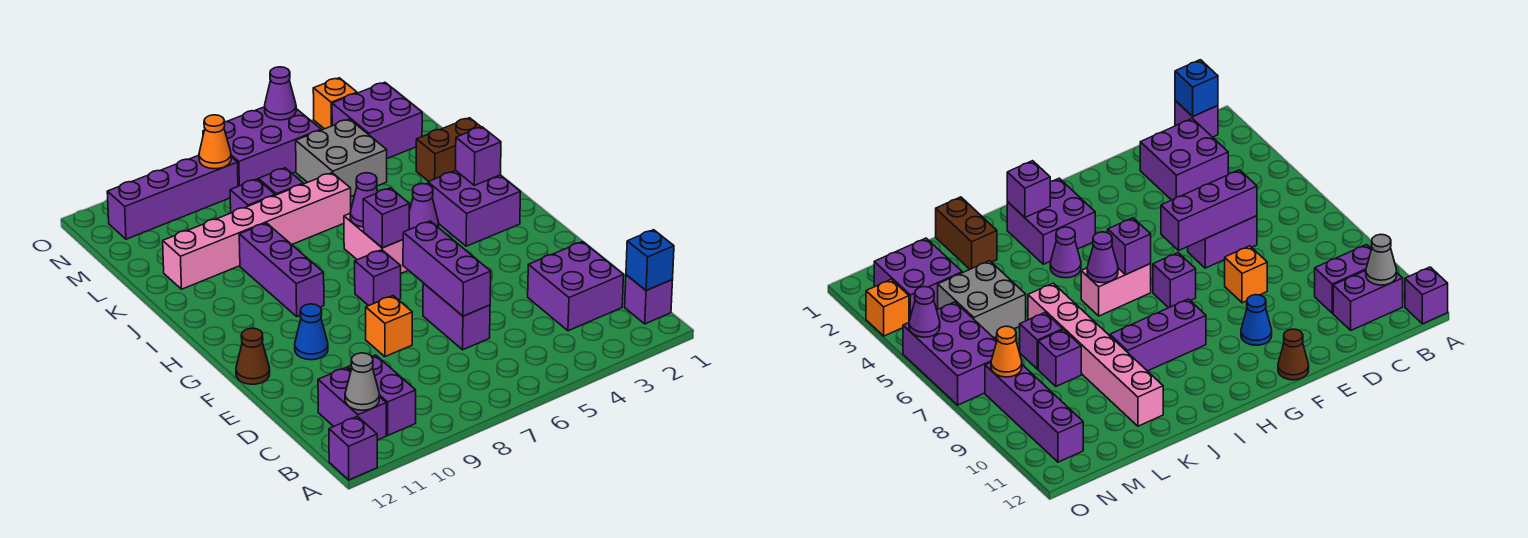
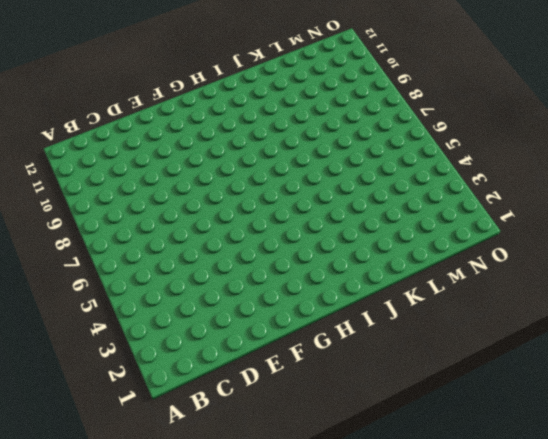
none -> purple brick A12 level 1
none -> purple brick B1 level 1
none -> purple brick B10:C10 level 1
none -> purple brick B11:C11 level 1

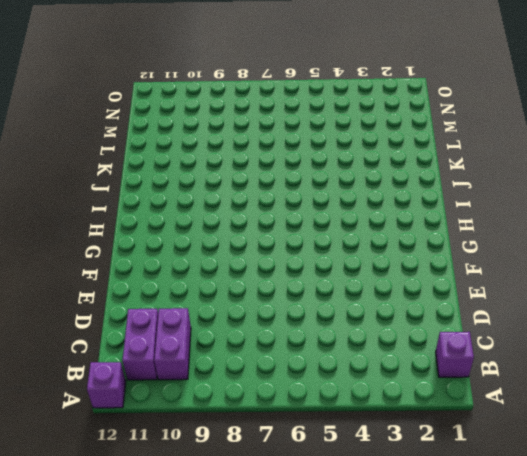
none -> purple brick C2:D3 level 1
none -> purple brick D6:E6 level 1
none -> orange brick E8 level 1
none -> blue cone F10 level 1

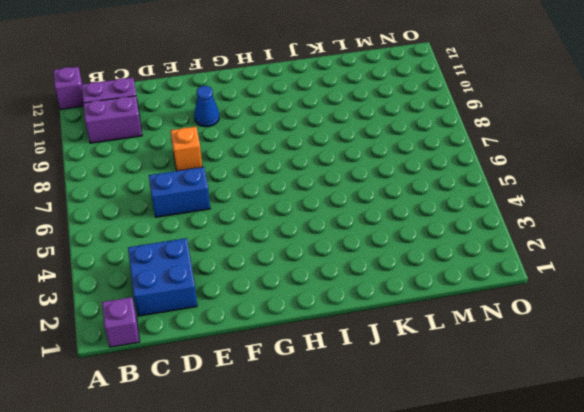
blue brick C2:D3 level 1 -> purple brick C2:D3 level 1
blue brick D6:E6 level 1 -> purple brick D6:E6 level 1
none -> brown cone F12 level 1
none -> purple brick G7 level 1
none -> purple brick H2:I3 level 1
none -> pink brick H6:I6 level 1

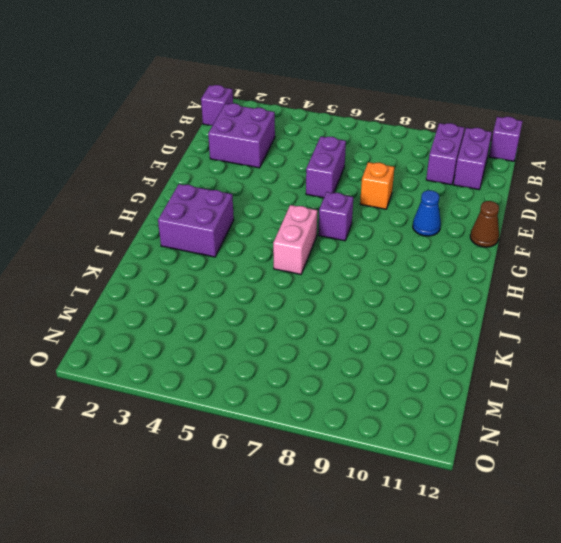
none -> purple brick H9:J9 level 1
none -> purple cone I4 level 1
none -> brown brick K1:K2 level 1
none -> pink brick K6:K11 level 1

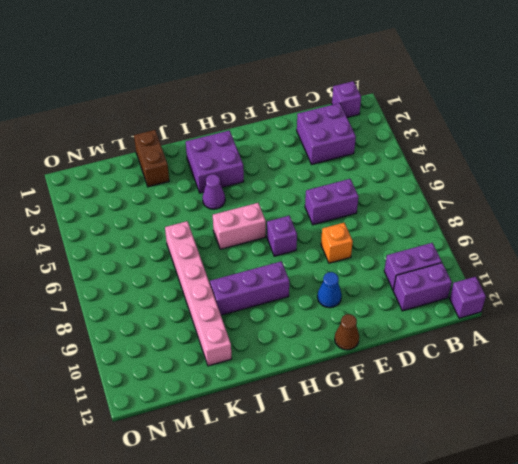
none -> grey brick L4:M5 level 1
none -> purple brick L7 level 1
none -> purple brick L8 level 1
none -> purple brick M2:N3 level 1

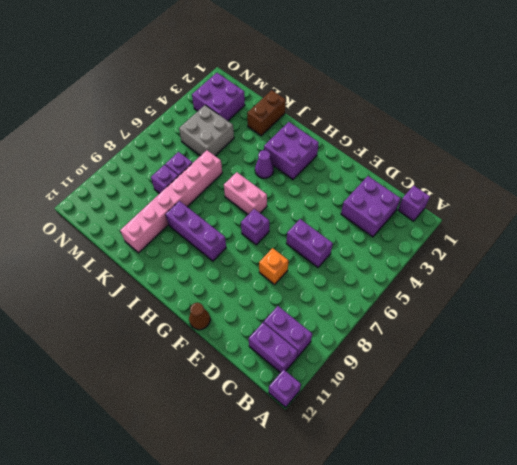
none -> blue cone F10 level 1
none -> purple brick N5:O7 level 1
none -> purple brick N8:N11 level 1
none -> orange brick O3 level 1

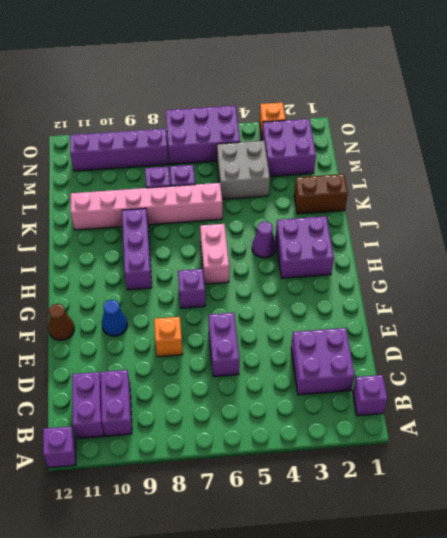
none -> blue brick B1 level 2
none -> grey cone B11 level 2
none -> purple brick D6:F6 level 2
none -> purple brick H6 level 2

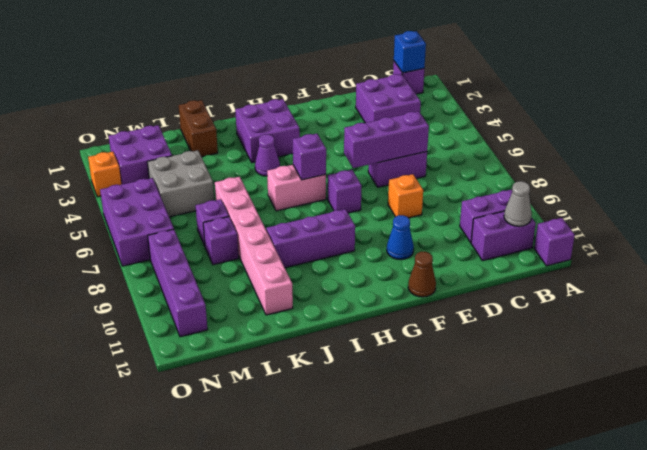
none -> purple brick I2 level 2
none -> purple cone I6 level 2
none -> orange cone N8 level 2
none -> purple cone O5 level 2

